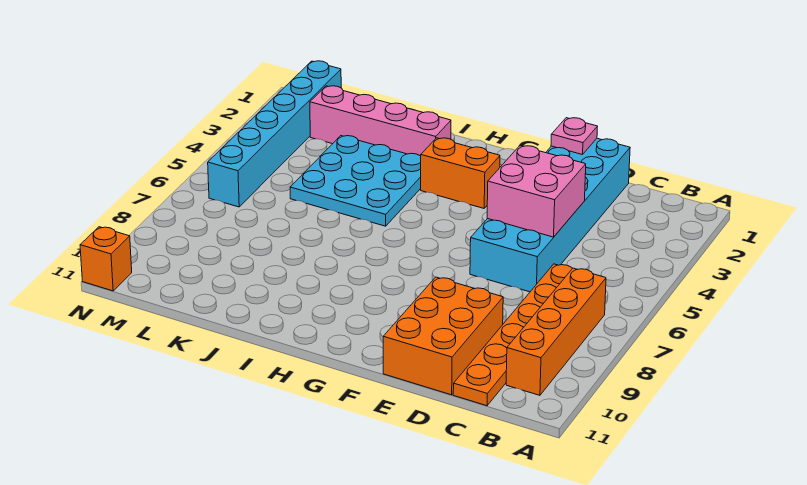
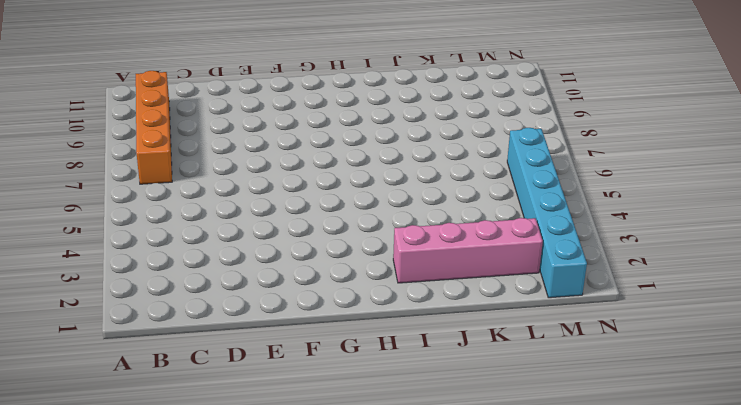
none -> orange plate C6:C11 level 1
none -> cyan brick D1:E6 level 1

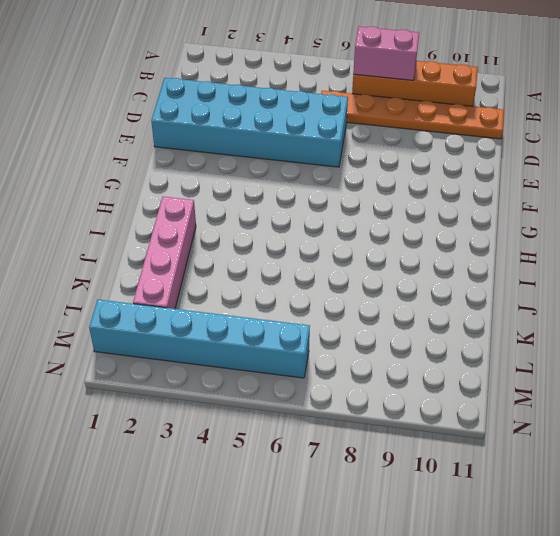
pink brick B7:B8 level 2 -> none
none -> orange brick D9:E11 level 1
none -> orange brick G3:H3 level 1

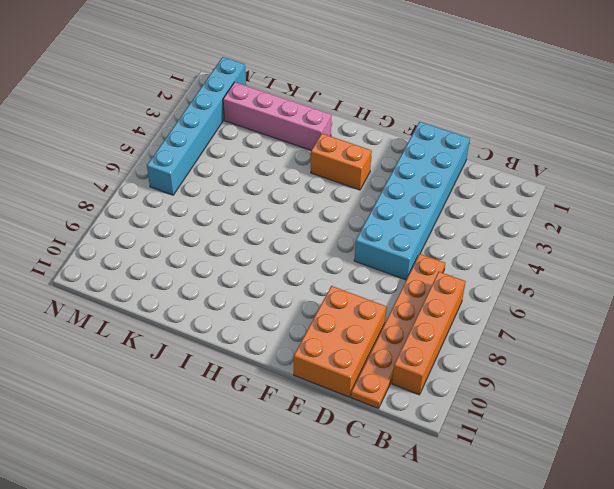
none -> cyan plate I3:K5 level 1
none -> orange brick N11 level 1

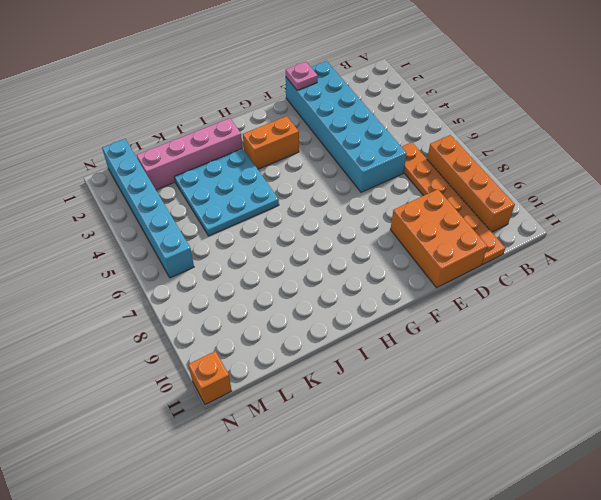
none -> pink brick D4:E5 level 2

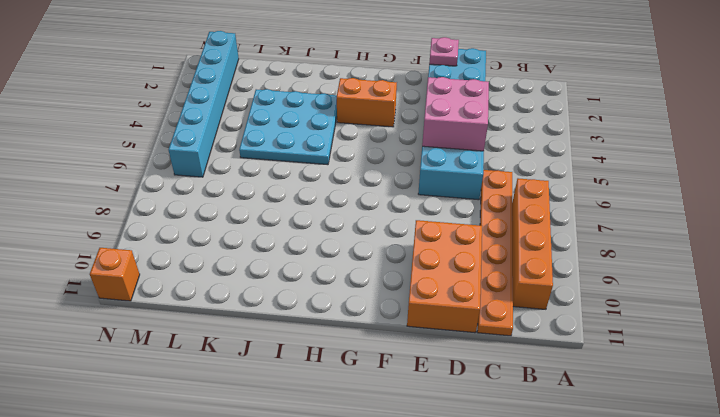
none -> pink brick I2:L2 level 1

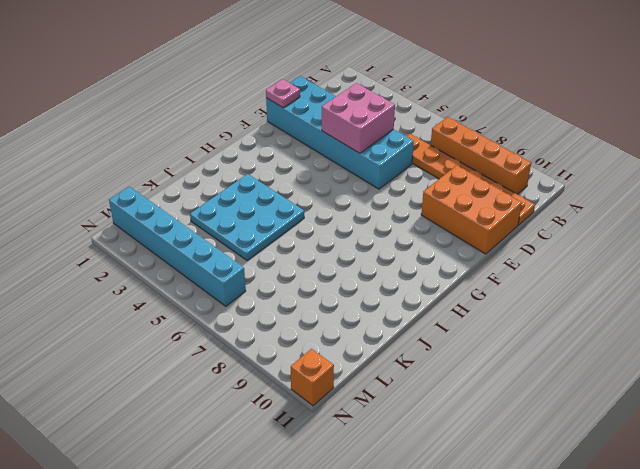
none -> orange brick G3:H3 level 1
none -> pink brick I2:L2 level 1

